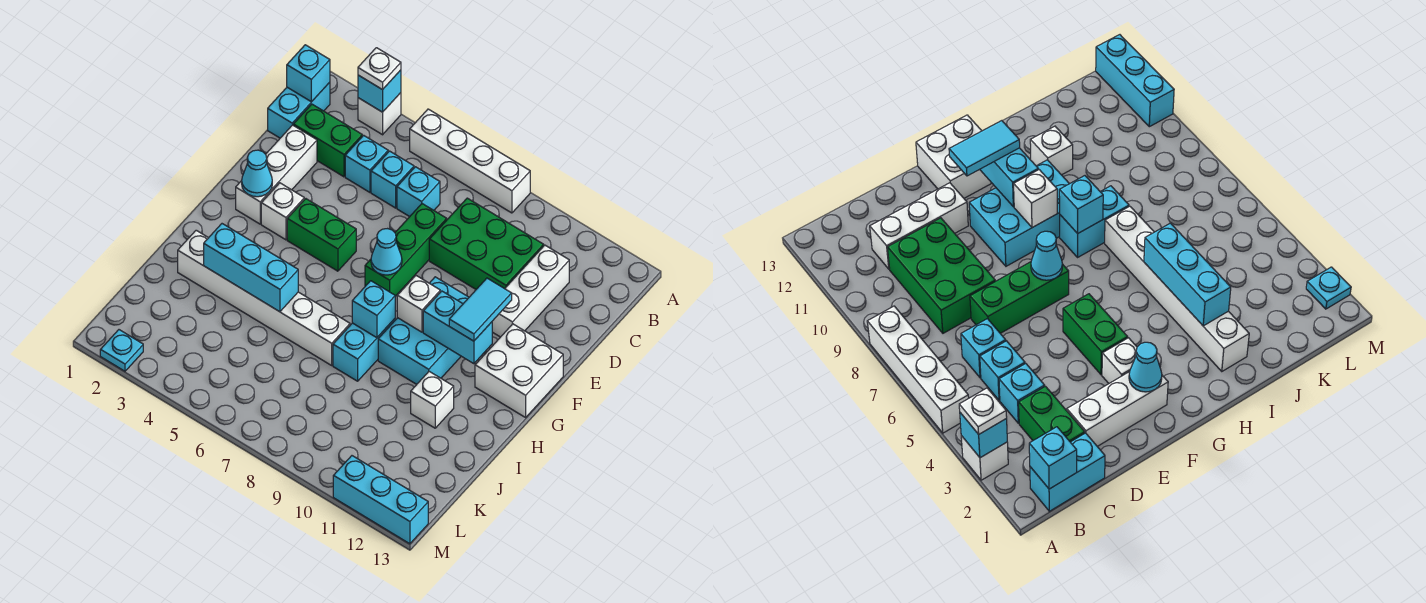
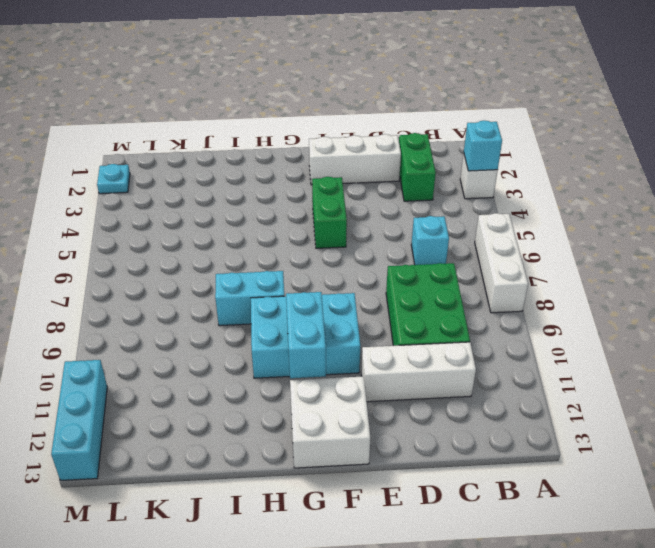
white brick A6:A8 level 1 -> white brick A5:A8 level 1
none -> cyan brick B1:C1 level 1
none -> cyan brick C4 level 1
none -> cyan brick C5 level 1
none -> green brick D7:F7 level 1

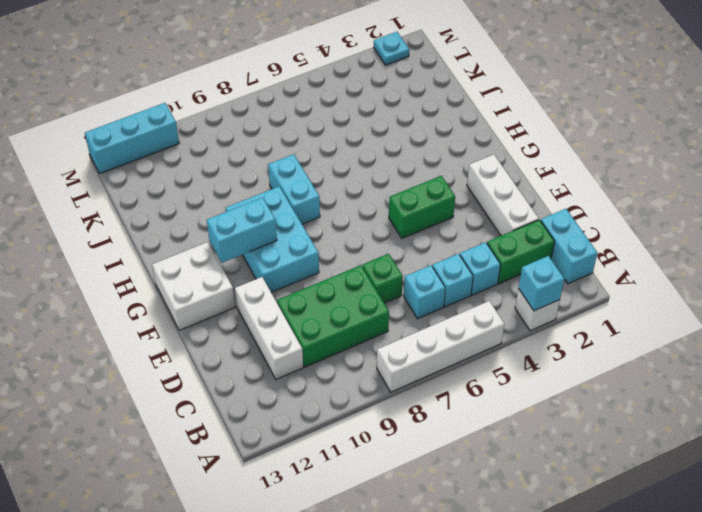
green brick D7 level 1 -> green brick D7:F7 level 1
none -> white brick F3 level 1
none -> white brick I2:I7 level 1
none -> white brick I11 level 1
none -> cyan brick B1 level 2

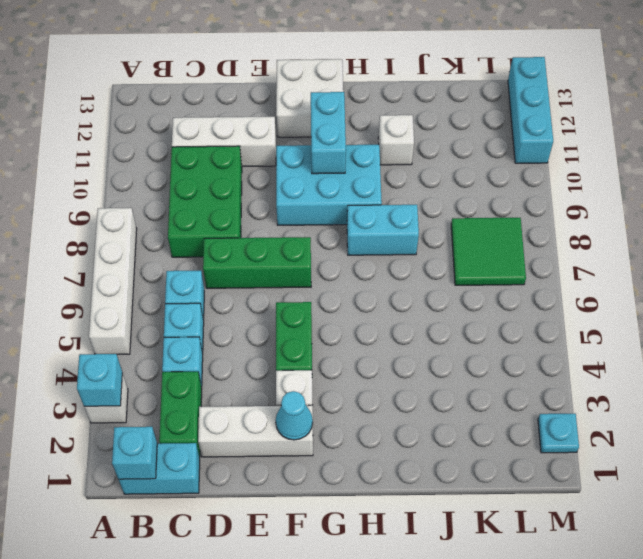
green tile K7:L8 level 1 -> none
none -> white brick I2:I7 level 1
none -> cyan cone F7 level 2
none -> white brick G9 level 2
none -> cyan brick H8 level 2

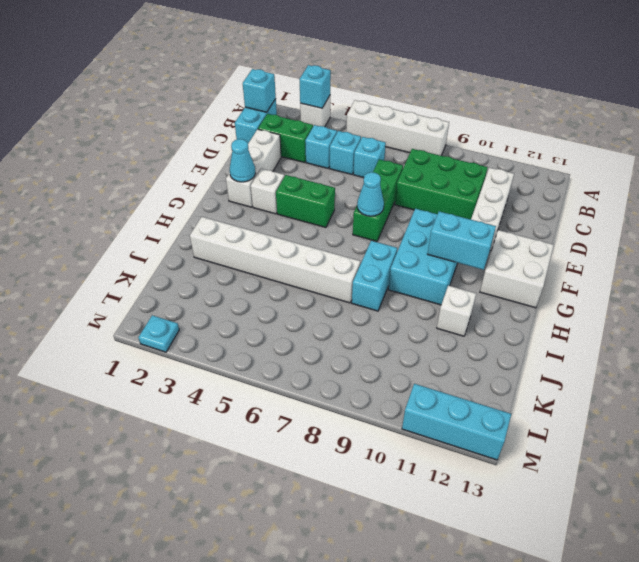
none -> white brick G9 level 2
none -> cyan brick H8 level 2
none -> cyan brick I3:I5 level 2
none -> white plate A3 level 3

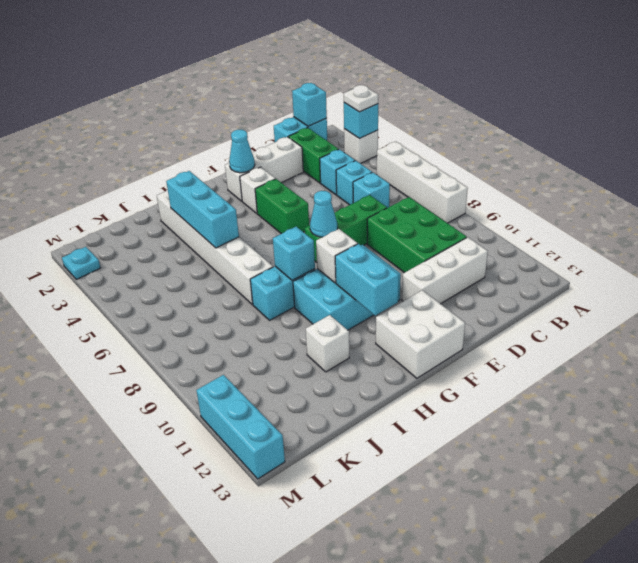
none -> cyan tile F11:G11 level 3

